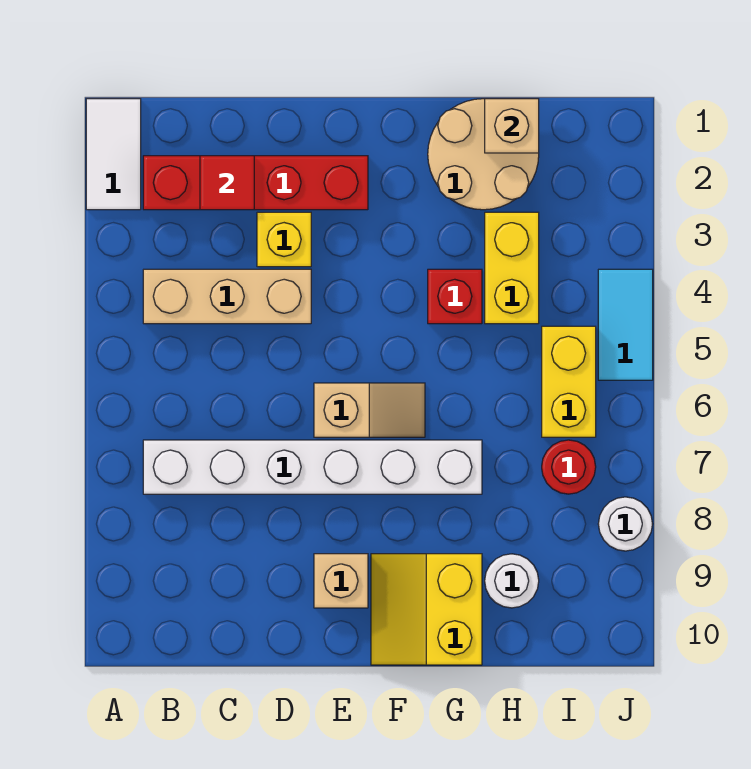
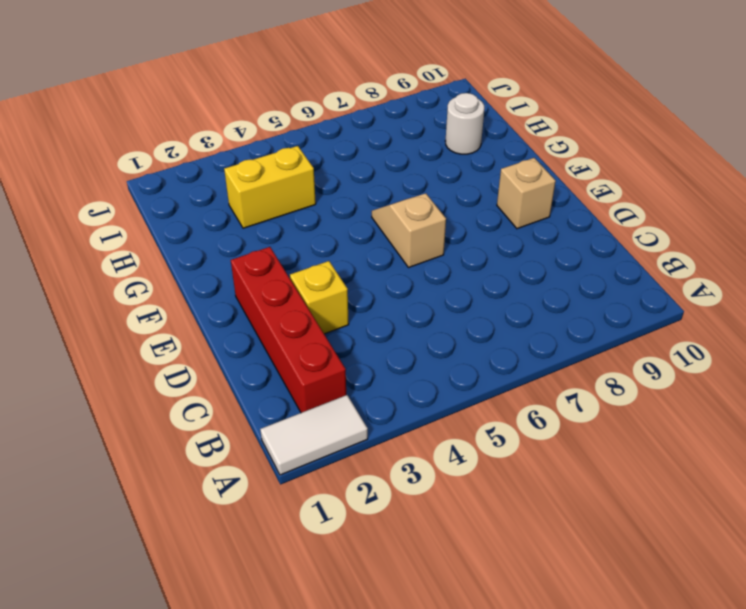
none -> tan brick B4:D4 level 1
none -> white brick B7:G7 level 1
none -> yellow slope F9:G10 level 1 top G

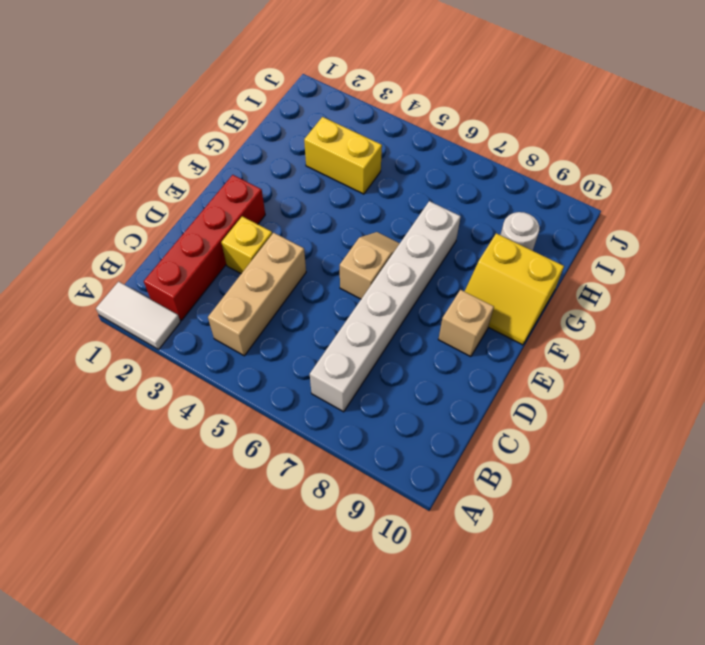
none -> tan round brick G1:H2 level 1
none -> red brick G4 level 1
none -> yellow brick I5:I6 level 1

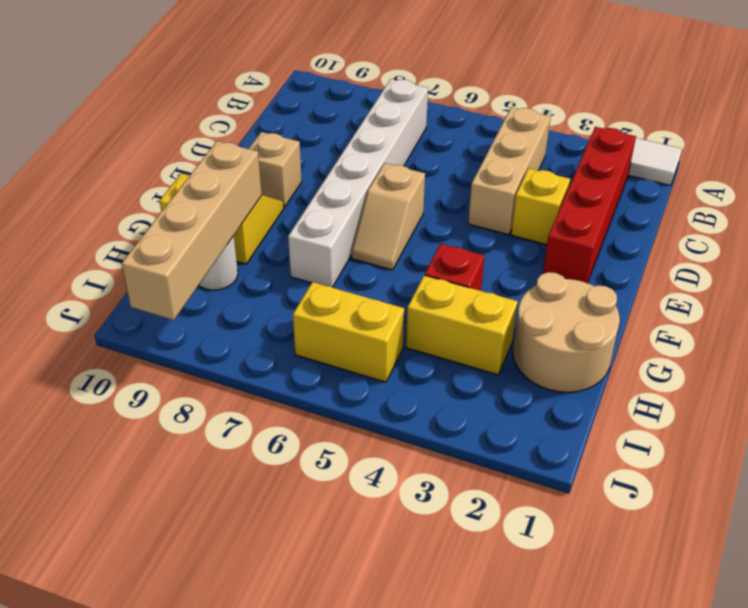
tan brick G9:J9 level 2 -> none
none -> red round brick I7 level 1
none -> cyan tile J4:J5 level 1
none -> white round brick J8 level 1

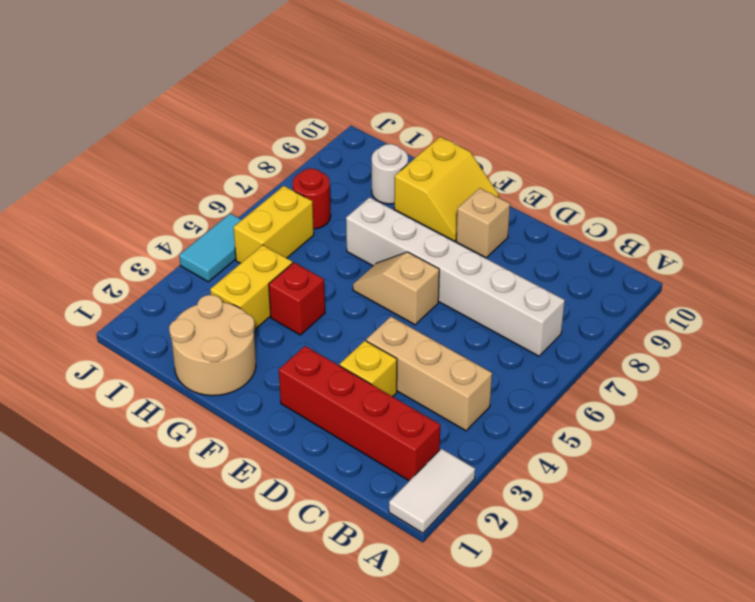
none -> white round brick J8 level 1
none -> red tile C2 level 2
none -> tan brick H1 level 2

